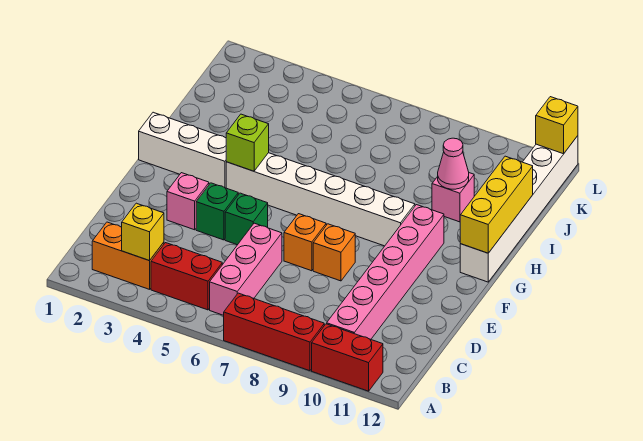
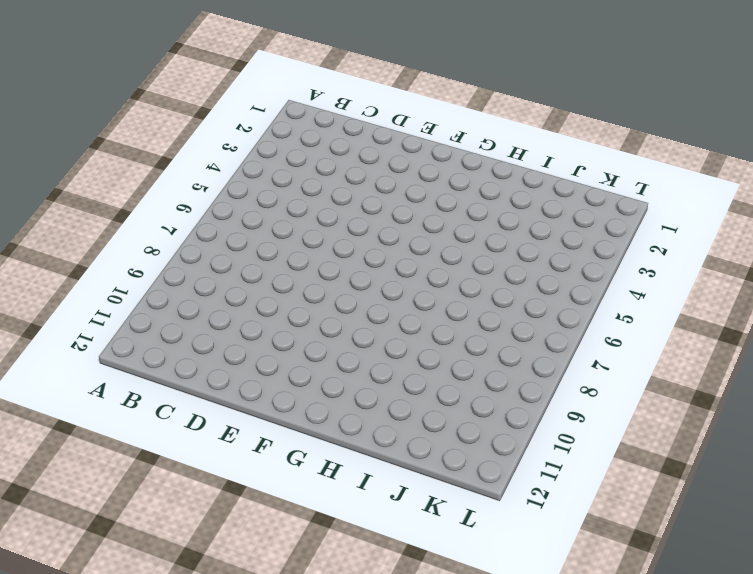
none -> red brick A7:A9 level 1
none -> red brick A10:A11 level 1
none -> orange brick B2:B3 level 1

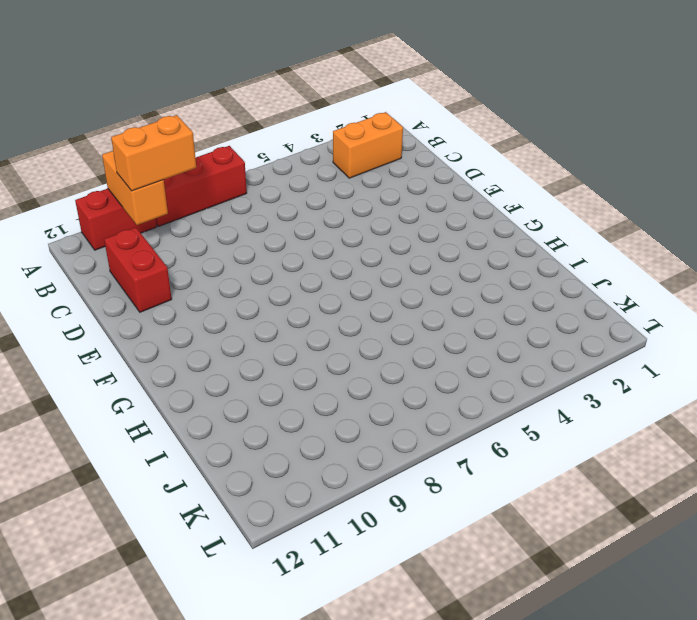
orange brick A10:B10 level 2 -> none
orange brick B9:B10 level 3 -> none
red brick C11:D11 level 1 -> red brick B4:B5 level 1
none -> pink brick B6:D6 level 1
none -> pink brick B10:G10 level 1
none -> pink brick E3 level 1

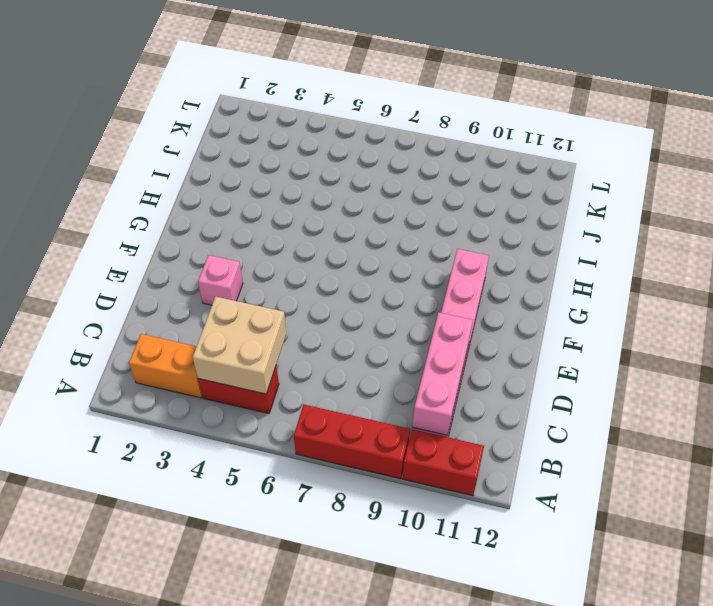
tan brick B4:C5 level 2 -> none
pink brick B10:D10 level 2 -> pink brick B6:D6 level 1
none -> green brick E4 level 1
none -> green brick E5 level 1
none -> orange brick E7 level 1

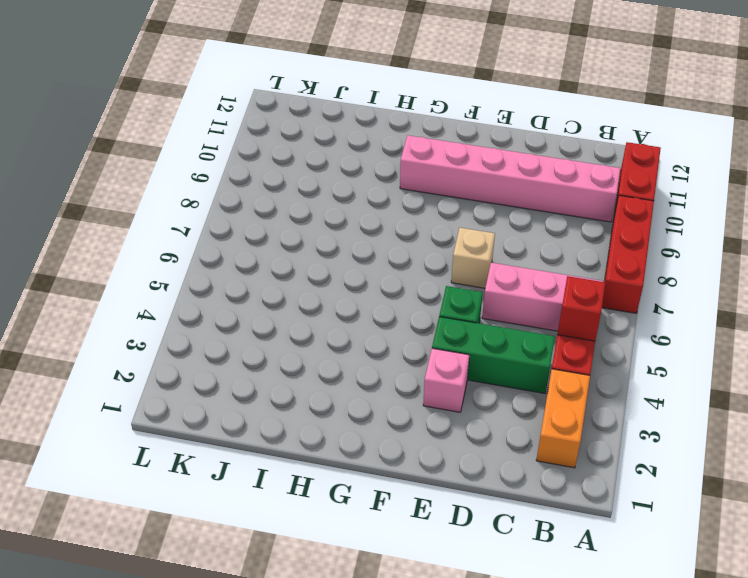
red brick B5 level 2 -> none
green brick C4:E4 level 1 -> green brick E4 level 1
tan brick E7 level 1 -> orange brick E7 level 1
none -> orange brick E8 level 1
none -> white brick G1:G3 level 1
none -> white brick G4:G9 level 1

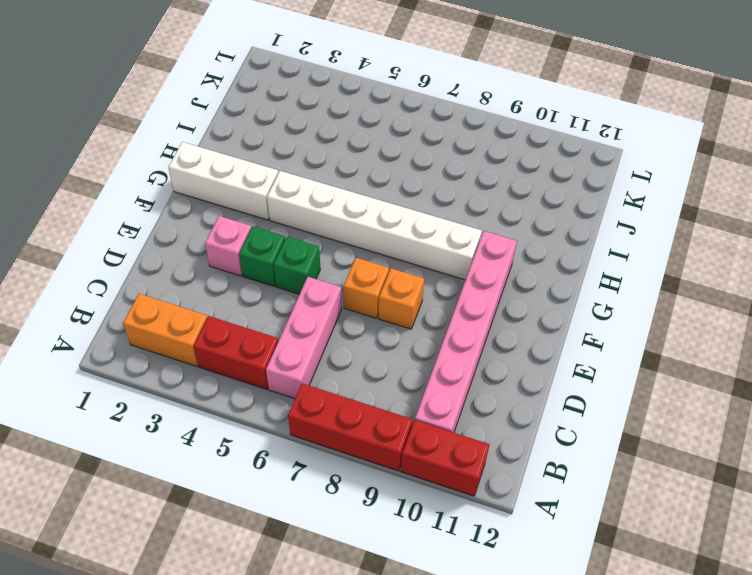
none -> white brick G12:L12 level 1
none -> pink brick I10 level 1
none -> yellow brick B3 level 2

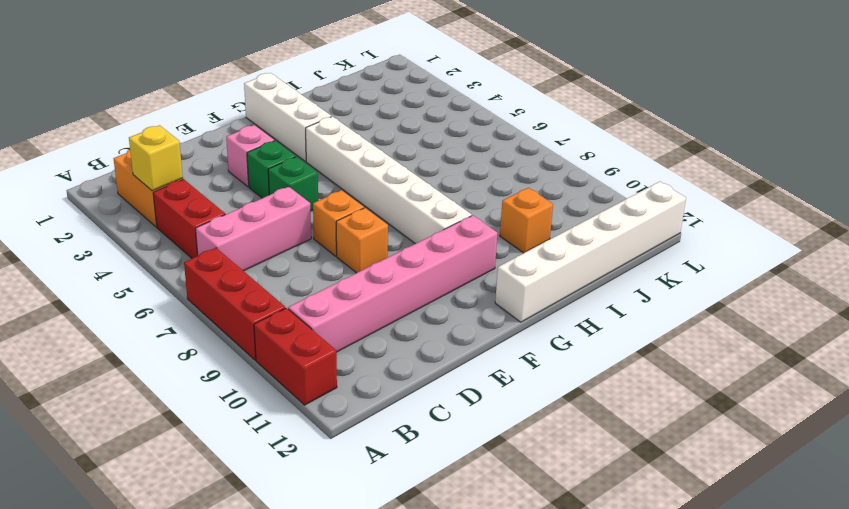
orange brick I10 level 1 -> pink brick I10 level 1
none -> lime brick G4 level 2
none -> yellow brick G12:I12 level 2
none -> pink cone I10 level 2

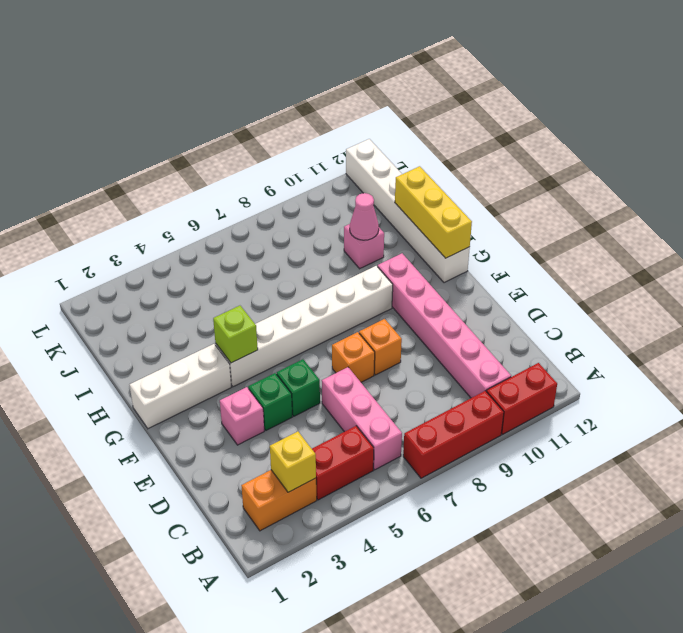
none -> yellow brick L12 level 2

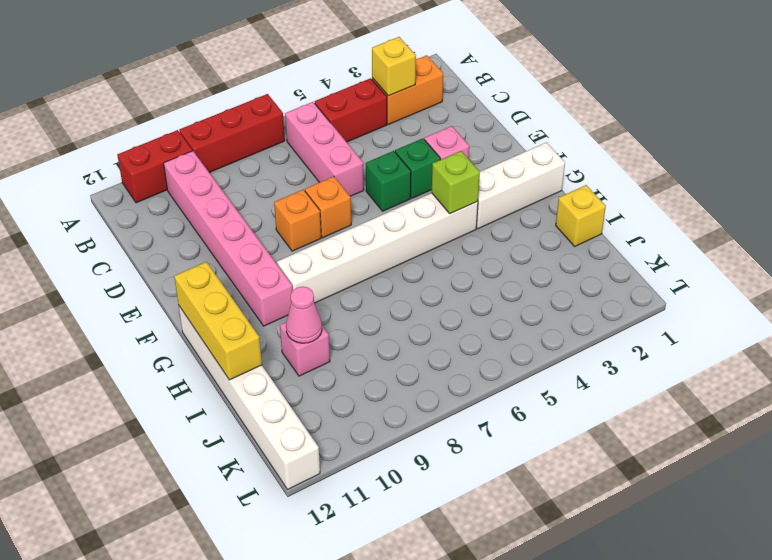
yellow brick I1 level 1 -> yellow brick L12 level 2

